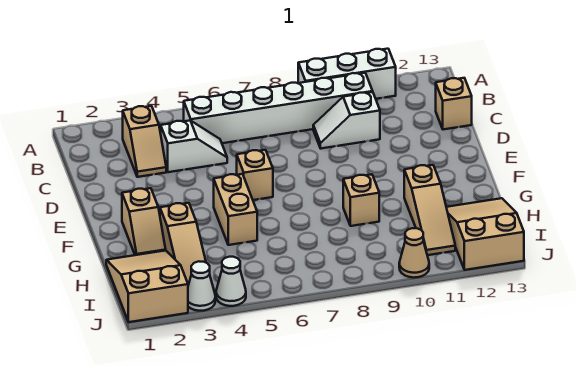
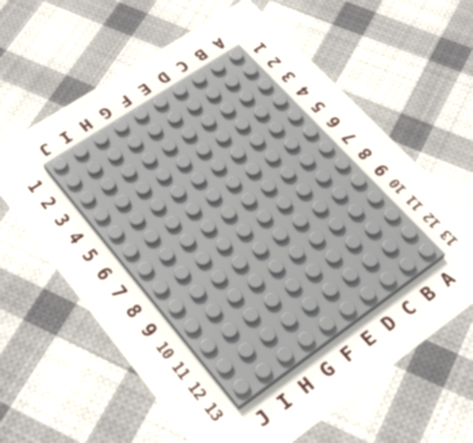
none -> white brick A9:A11 level 1
none -> tan slope B3:C3 level 1 top B
none -> white brick B5:B10 level 1

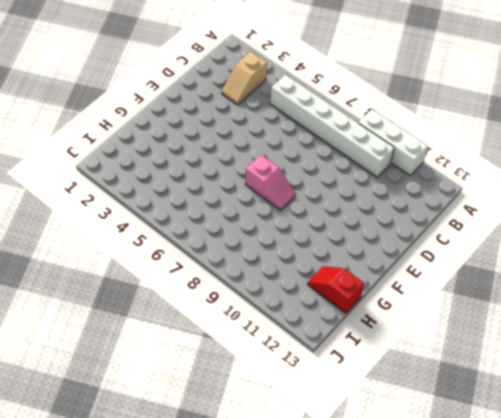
pink slope F7:F8 level 1 top 7 -> none
red slope H12:H13 level 1 top 13 -> tan slope H12:J13 level 1 top J
none -> white slope C4:C5 level 1 top 4
none -> white slope C9:C10 level 1 top 10
none -> tan brick C13 level 1

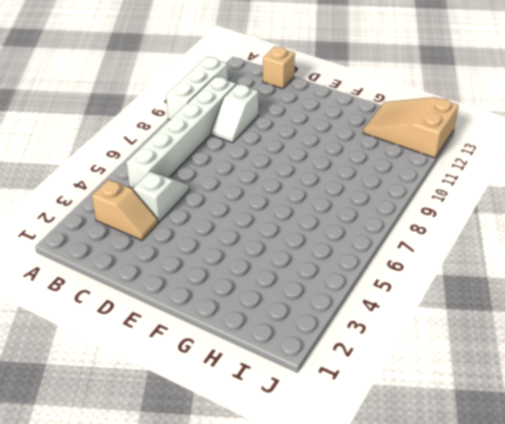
none -> tan brick E6 level 1
none -> tan slope F2:G2 level 1 top F
none -> tan brick F5:G5 level 1

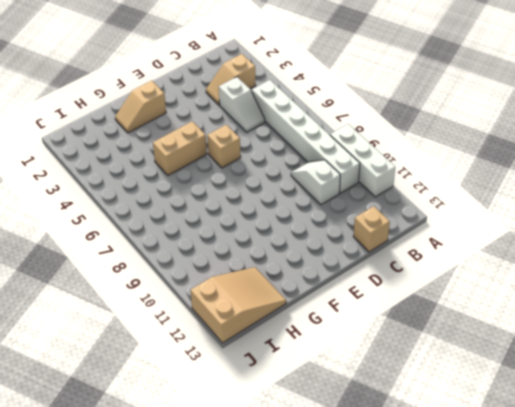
none -> tan slope G3:I3 level 1 top G
none -> tan brick G9 level 1
none -> tan slope G11:I11 level 1 top G

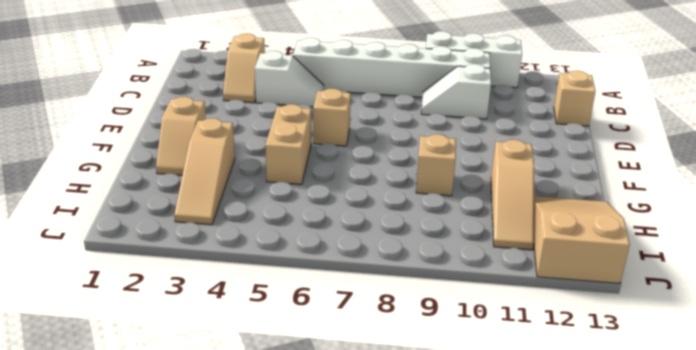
none -> tan slope H1:J2 level 1 top J
none -> white cone J3 level 1
none -> white cone J4 level 1

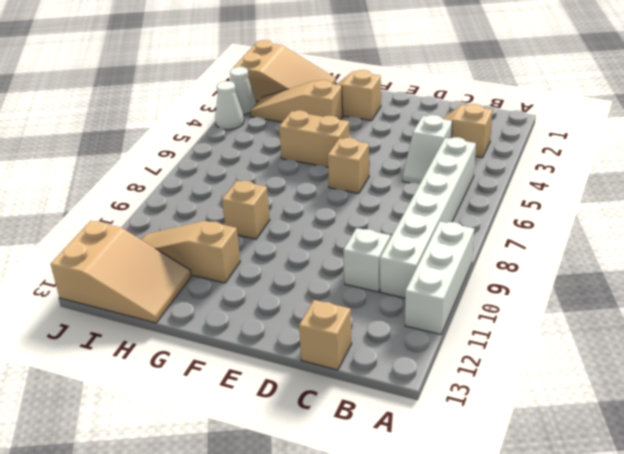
none -> tan cone J10 level 1

